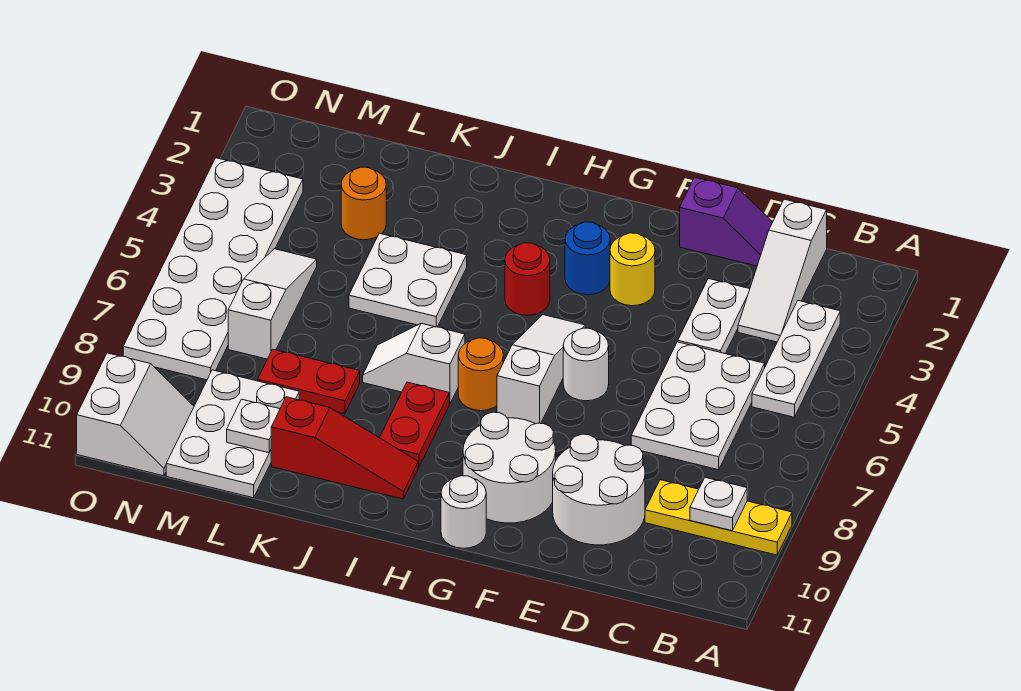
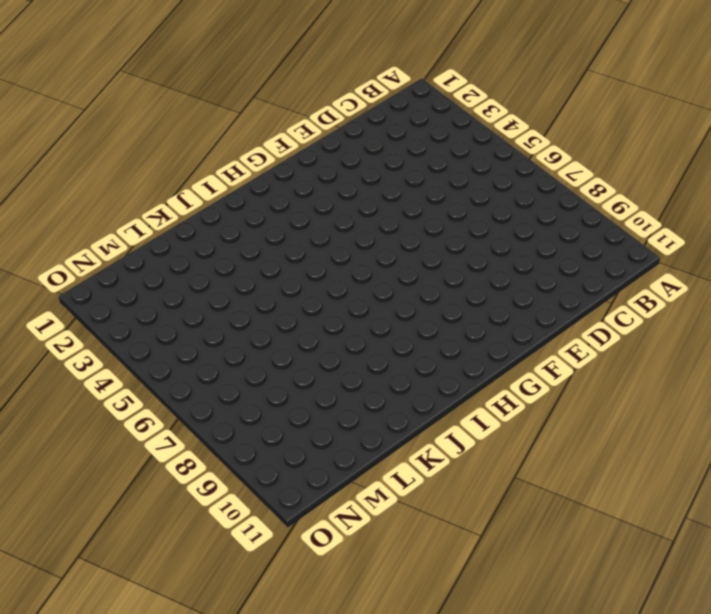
none -> yellow plate A9:C9 level 1
none -> white plate B3:B5 level 1
none -> white slope C1:C3 level 1 top 1

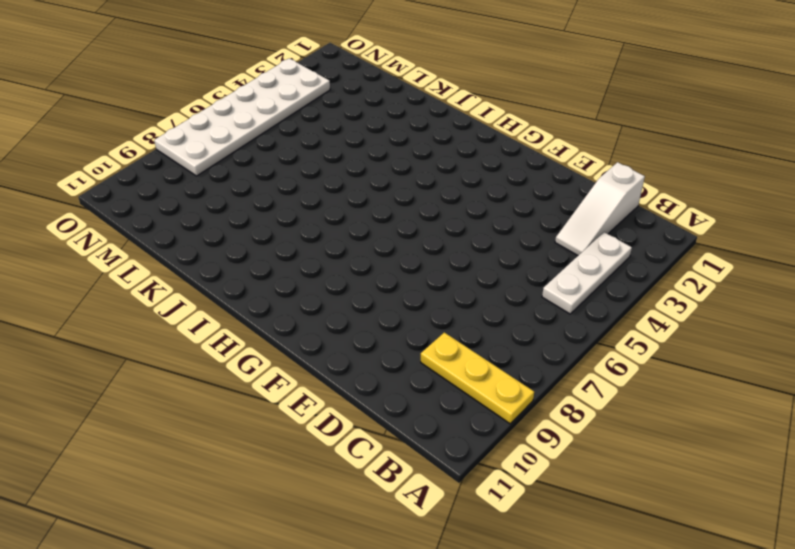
none -> white plate C5:D7 level 1
none -> purple slope D1:E1 level 1 top E
none -> white plate D3:D4 level 1

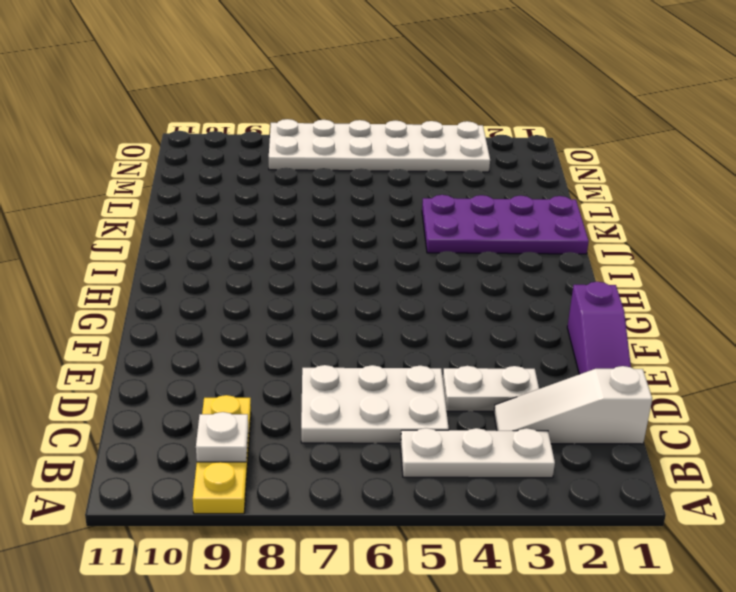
purple slope D1:F1 level 1 top F -> purple slope D1:E1 level 1 top E
purple plate J1:K4 level 1 -> white plate J4:K5 level 1
none -> white round brick D9:E10 level 1
none -> yellow round brick F3 level 1
none -> white round brick F6 level 1

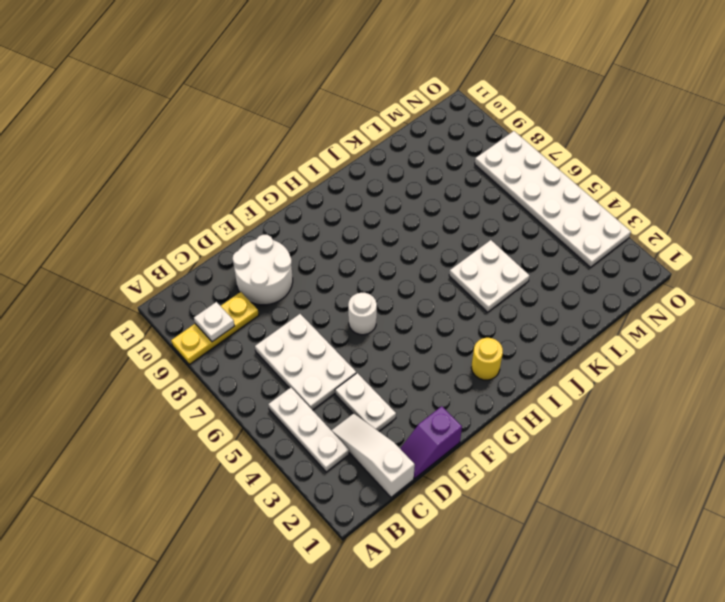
yellow round brick H2 level 1 -> yellow round brick F3 level 1
none -> white round brick F9:G10 level 1
none -> blue round brick G3 level 1
none -> white slope G5:G7 level 1 top 7

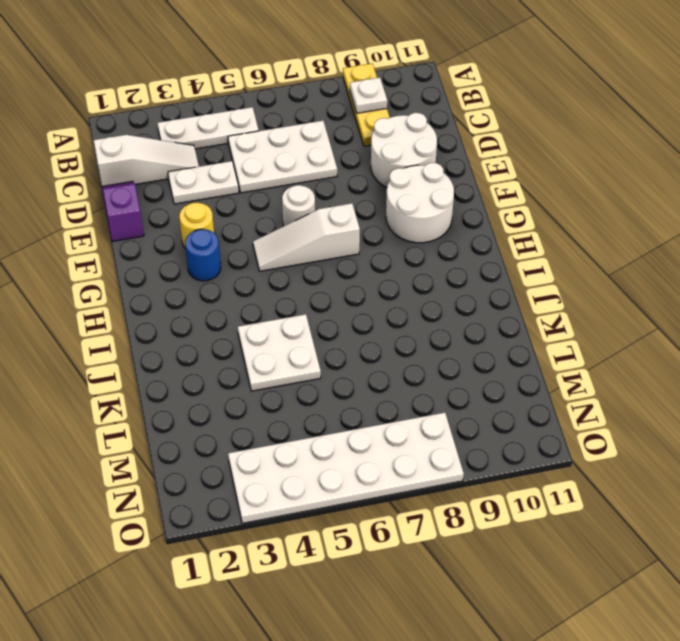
none -> white round brick G11 level 1
none -> red round brick H4 level 1
none -> orange round brick H7 level 1

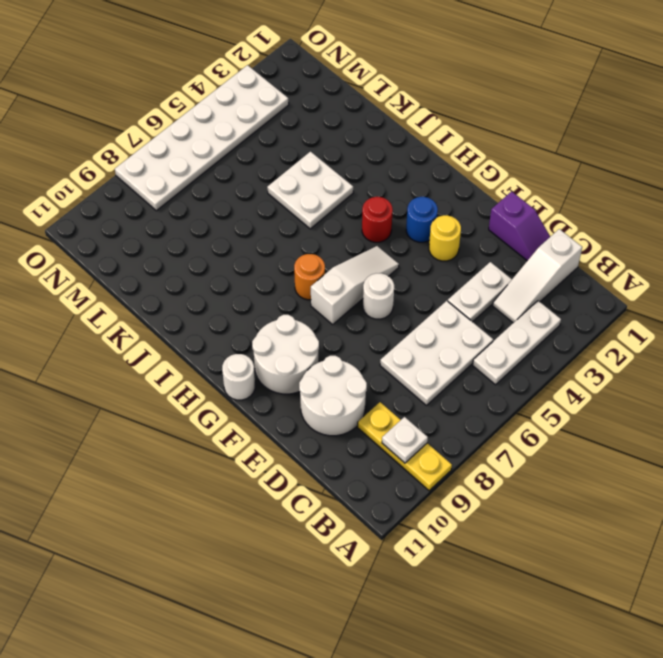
none -> white slope I7:J7 level 1 top I
none -> red plate I8:I9 level 1
none -> red slope I10:K10 level 1 top K

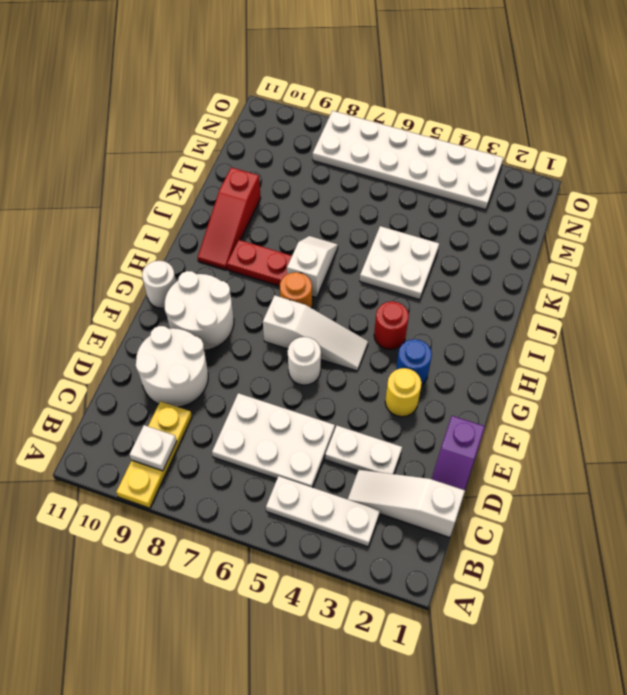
none -> red plate K8:L8 level 1
none -> orange round brick L3 level 1
none -> white plate L9:M11 level 1

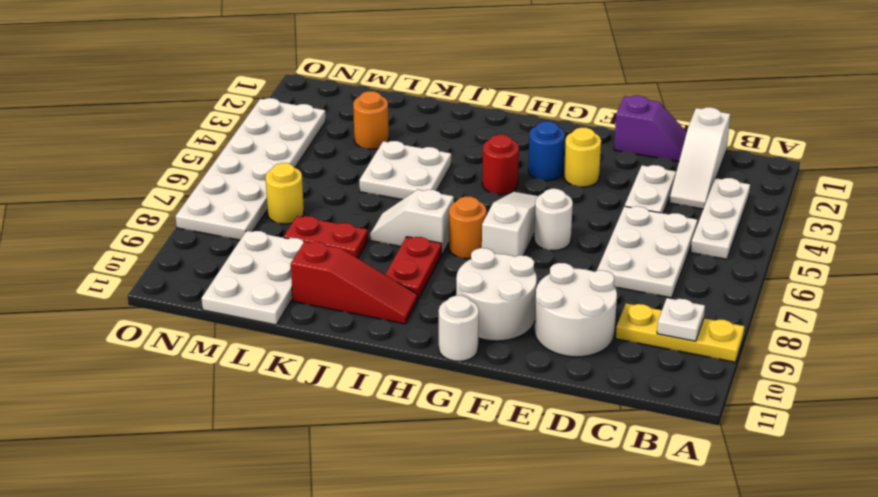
yellow round brick M7 level 1 -> white slope M5:M7 level 1 top 7
none -> white slope N10:O11 level 1 top O
none -> white plate L10 level 2

